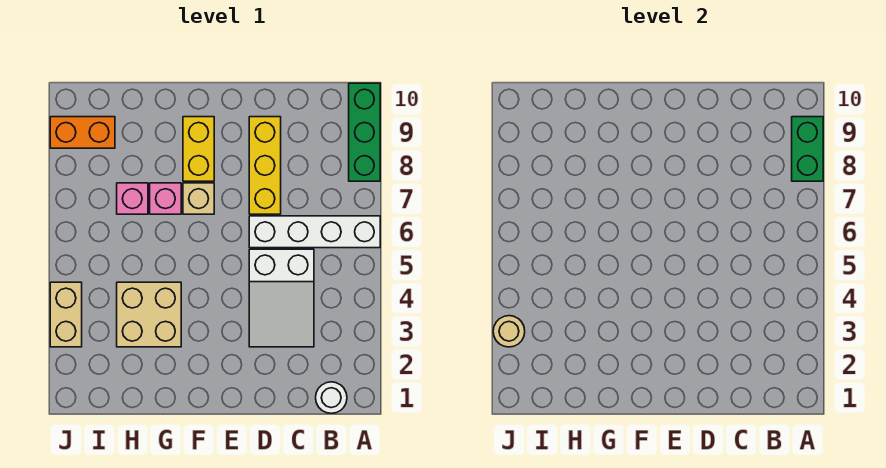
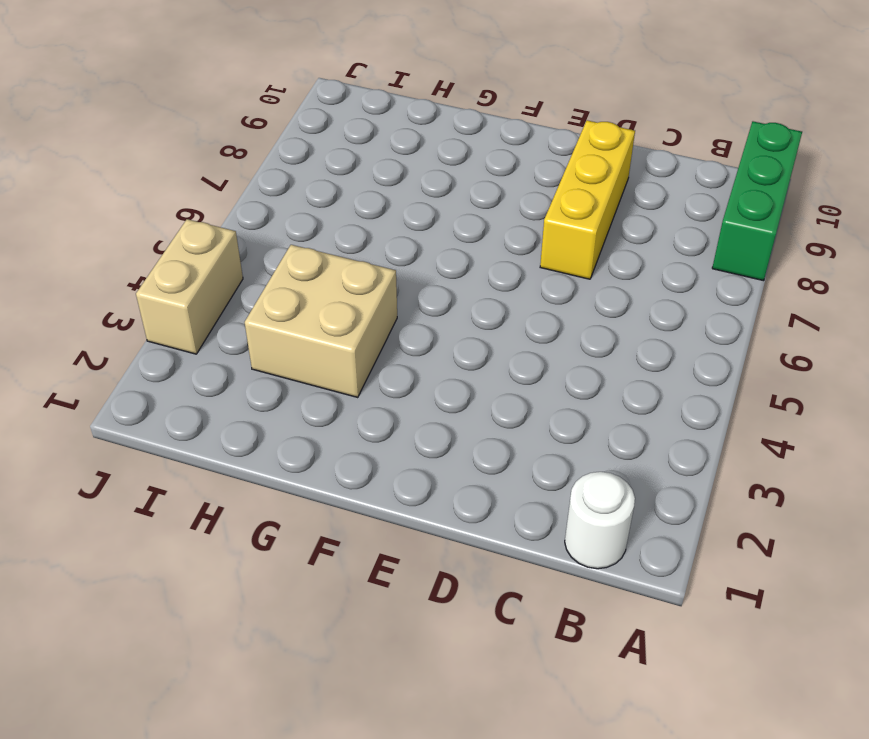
none -> white brick A6:D6 level 1
none -> white slope C3:D5 level 1 top 5
none -> tan brick F7 level 1

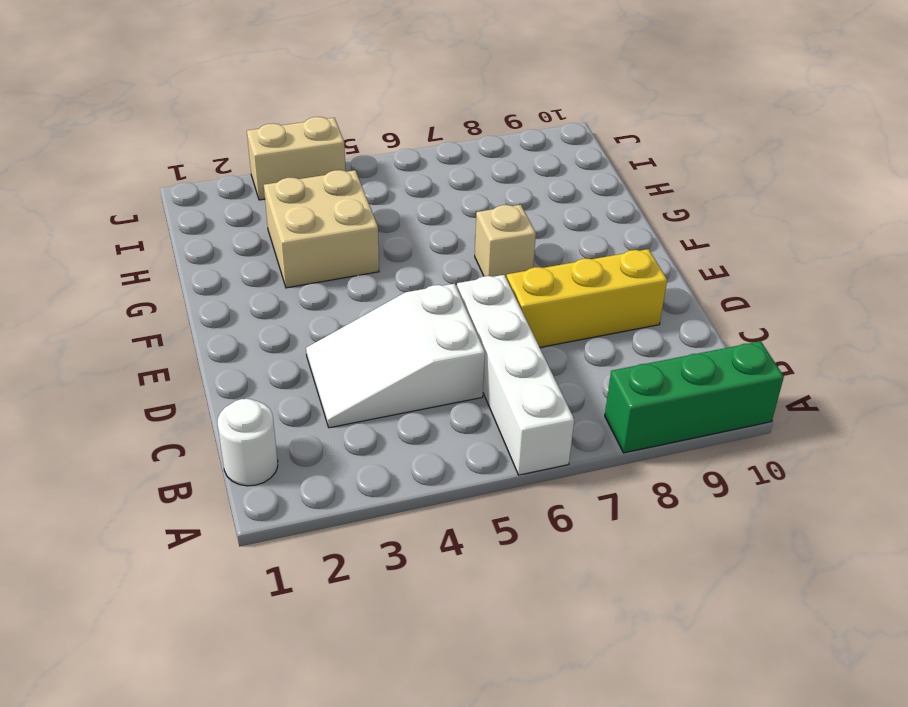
none -> yellow brick F8:F9 level 1
none -> pink brick G7 level 1
none -> pink brick H7 level 1

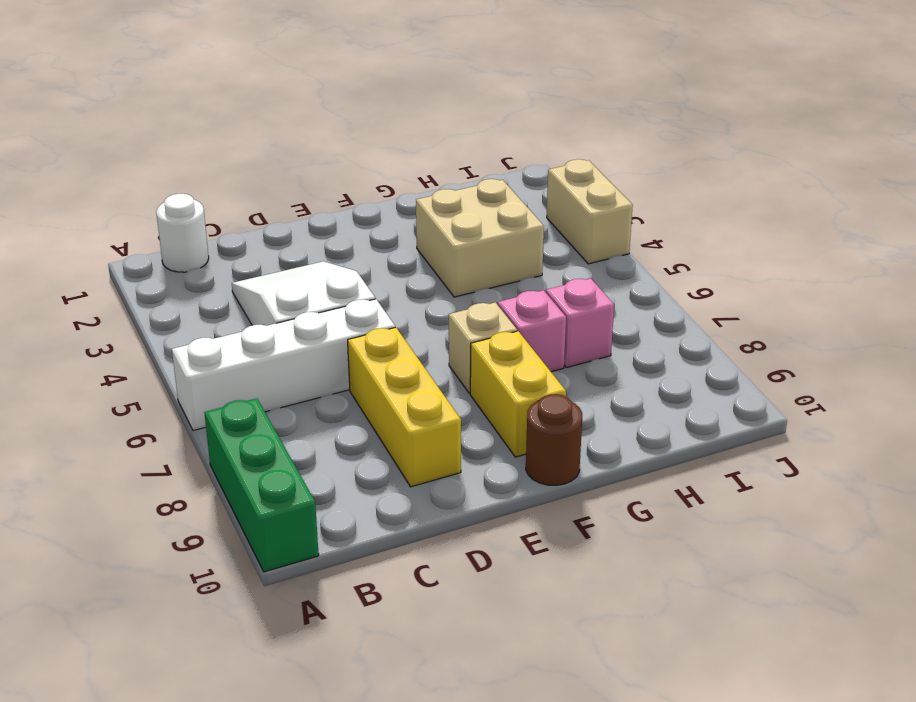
brown round brick F10 level 1 -> none
none -> orange brick I9:J9 level 1
none -> green brick A8:A9 level 2
none -> tan round brick J3 level 2

